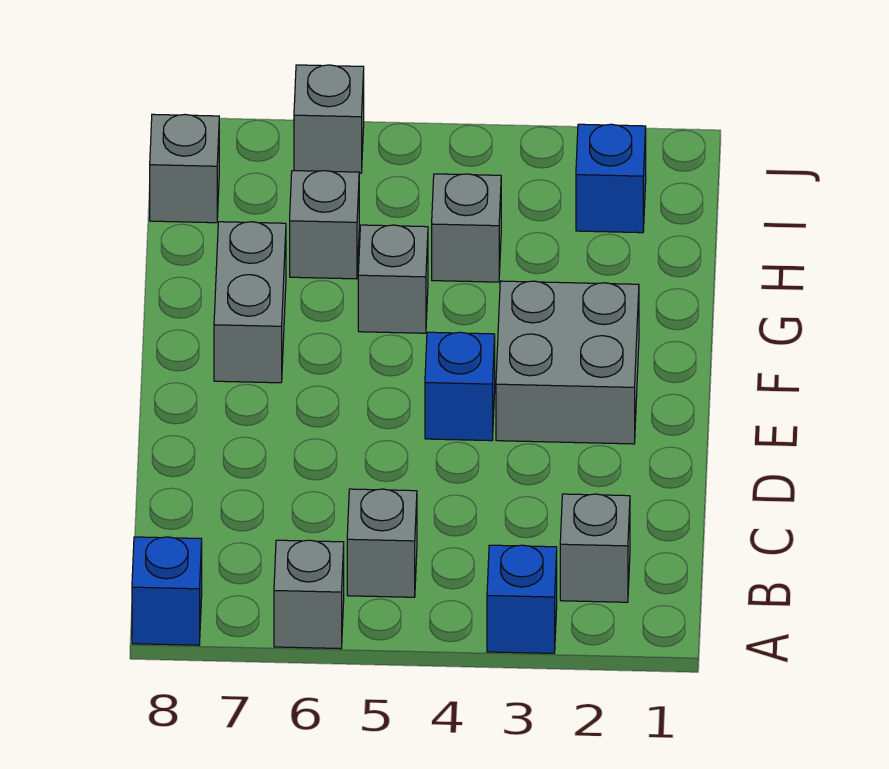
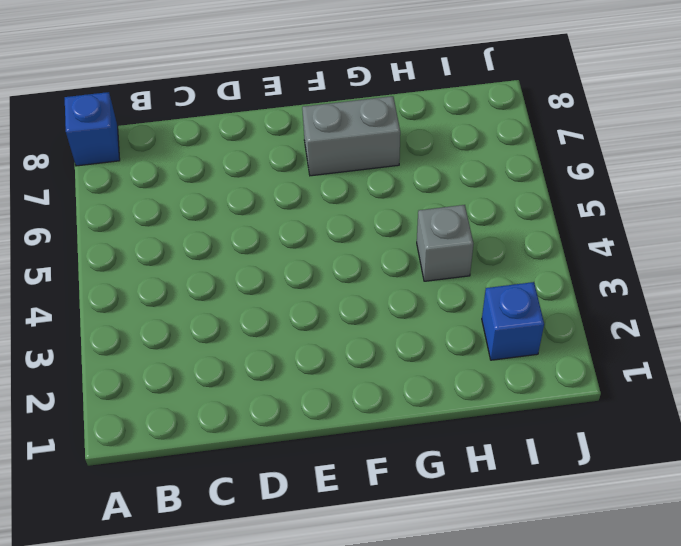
none -> blue brick A3 level 1
none -> grey brick A6 level 1
none -> grey brick B2 level 1

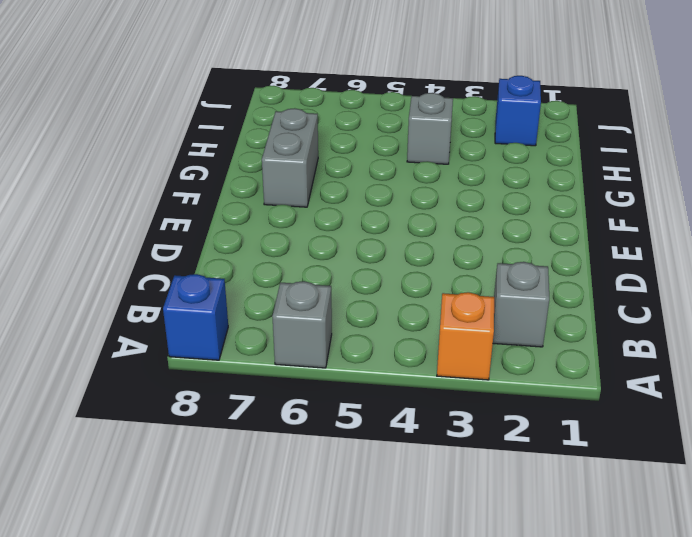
orange brick A3 level 1 -> blue brick A3 level 1
none -> grey brick B5 level 1
none -> grey brick E2:F3 level 1
none -> blue brick E4 level 1

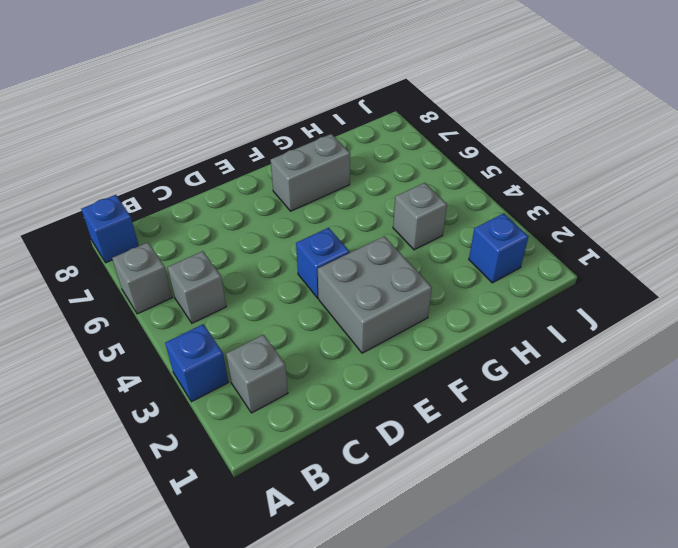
none -> grey brick G5 level 1
none -> grey brick H6 level 1
none -> grey brick I8 level 1

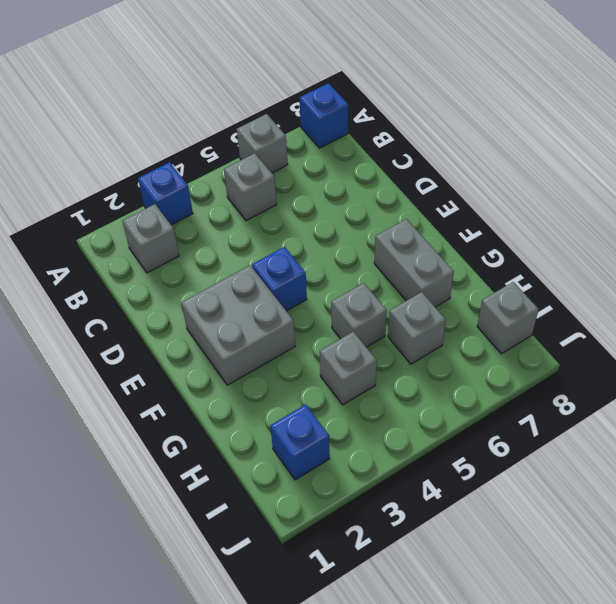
none -> grey brick J6 level 1

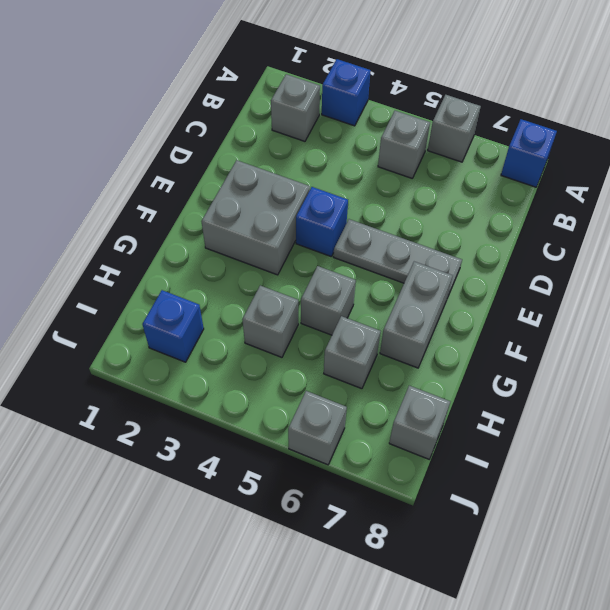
grey plate E5:E7 level 1 -> none

